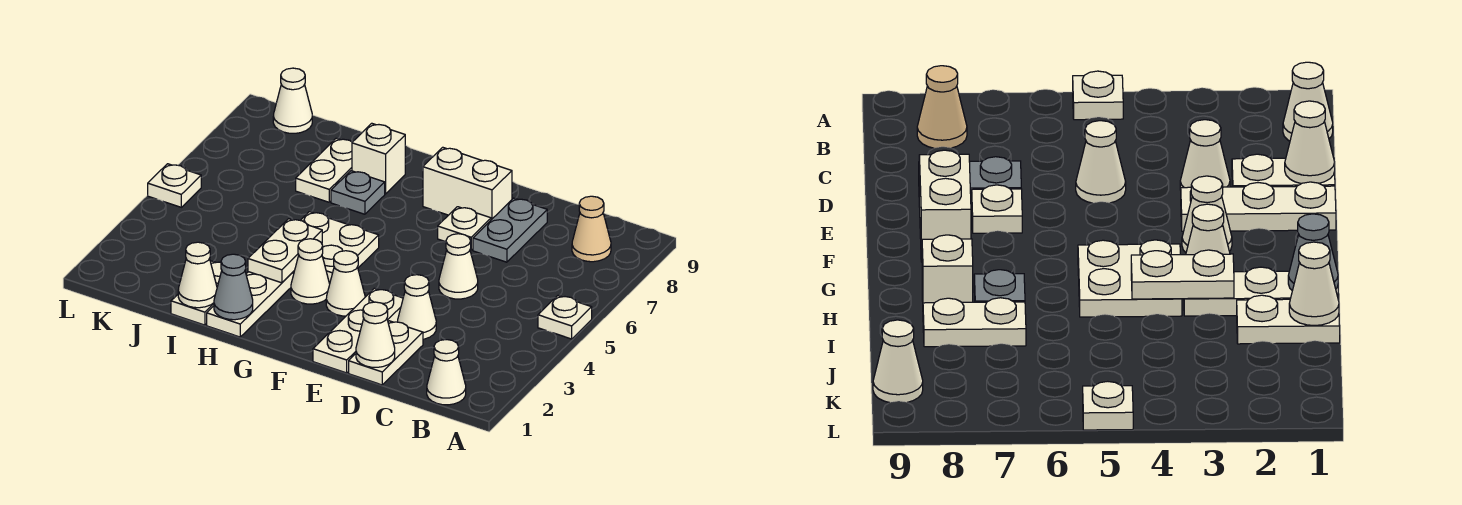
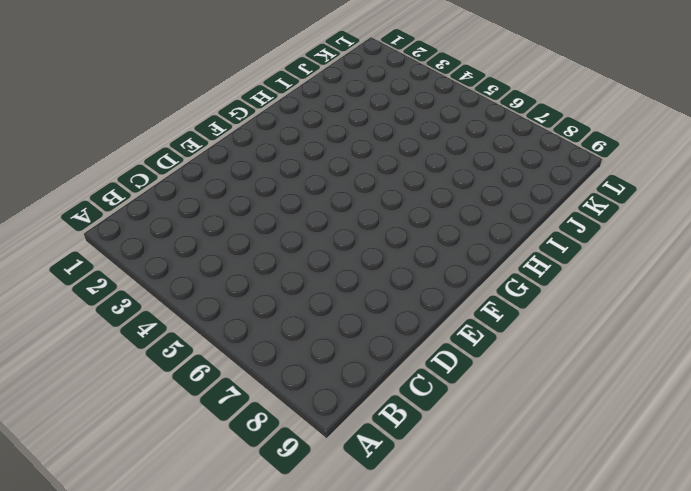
none -> white plate A5 level 1
none -> white cone B1 level 1
none -> tan cone B8 level 1

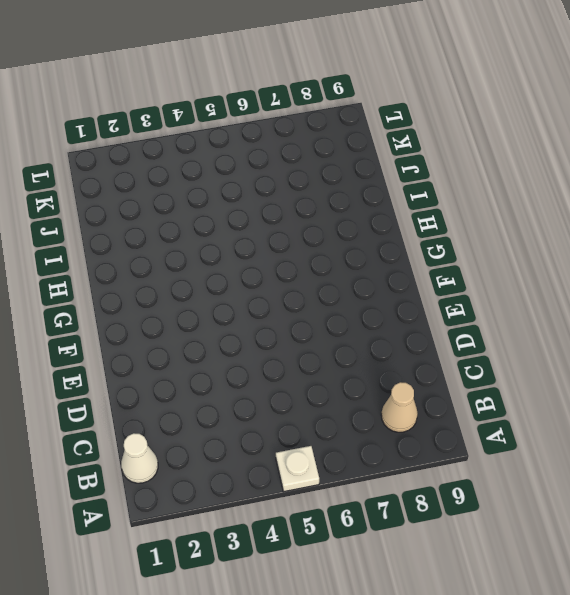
none -> white plate D1:D2 level 1
none -> white cone D3 level 1
none -> white cone D5 level 1

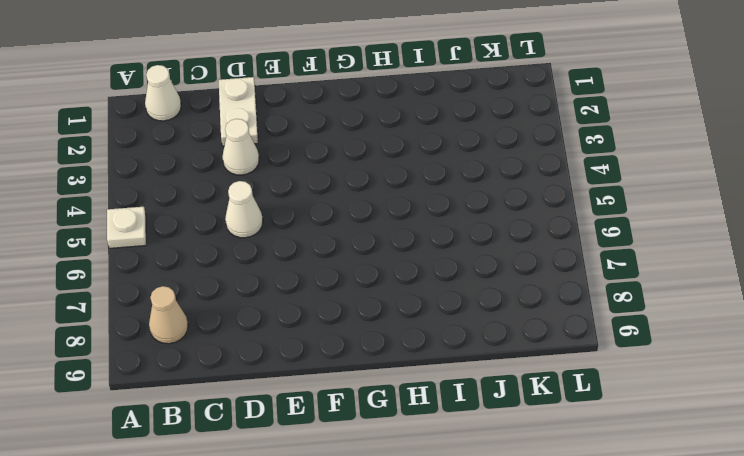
none -> grey plate D7:D8 level 1
none -> white plate E1:E3 level 1
none -> white plate E7 level 1

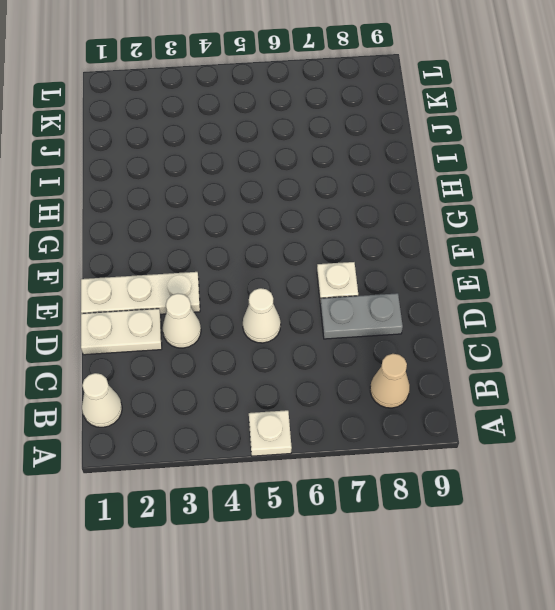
none -> white brick E8:F8 level 1
none -> white cone F3 level 1
none -> white cone G3 level 1

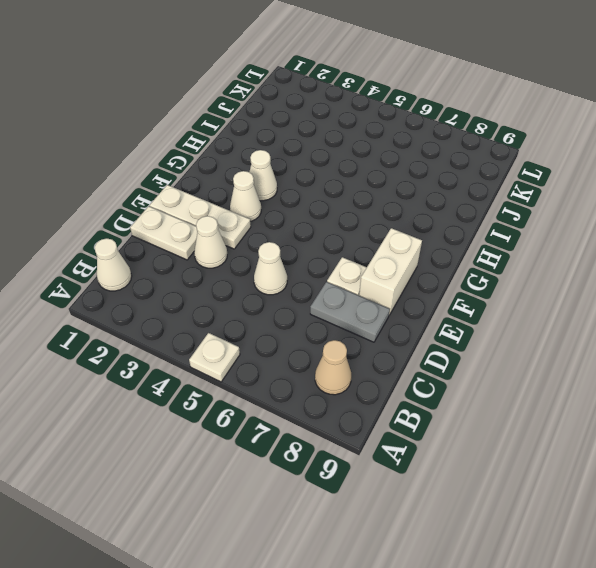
none -> white plate G4:H5 level 1
none -> white plate H1:H3 level 1
none -> grey plate H7 level 1

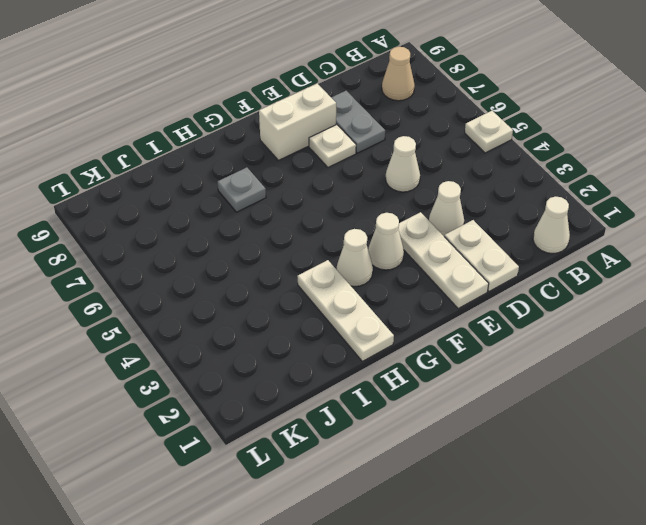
none -> white plate G4:H5 level 1
none -> white brick H8 level 1
none -> white plate I1:I2 level 1

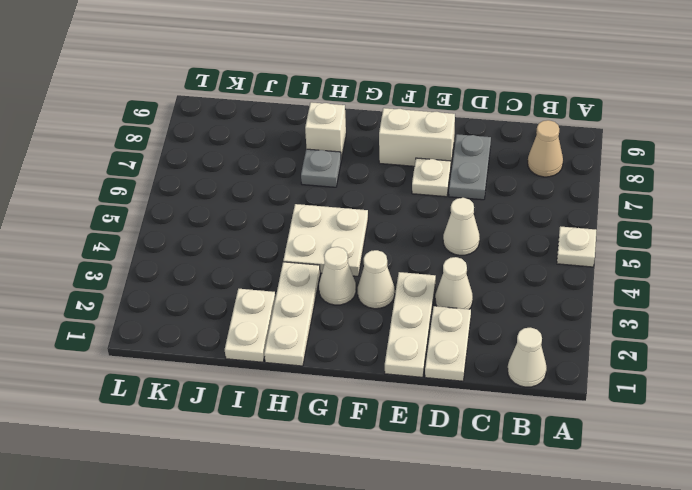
none -> white plate I7:I8 level 1
none -> white cone K9 level 1
none -> white plate L5 level 1

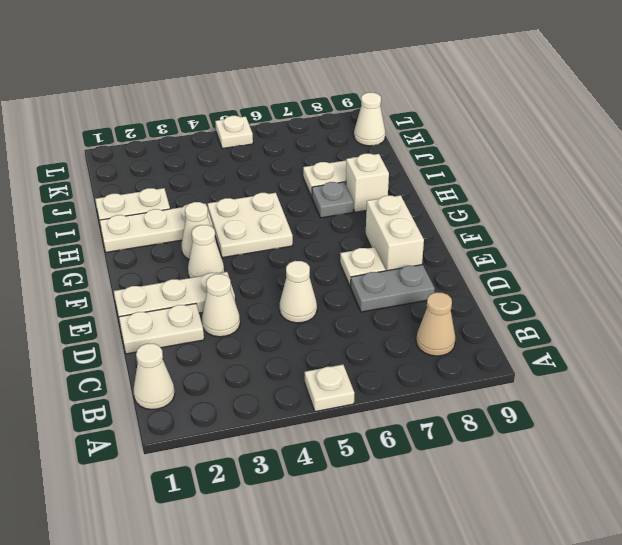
none -> white cone D1 level 2
none -> grey cone H1 level 2
none -> white plate H3:H4 level 2

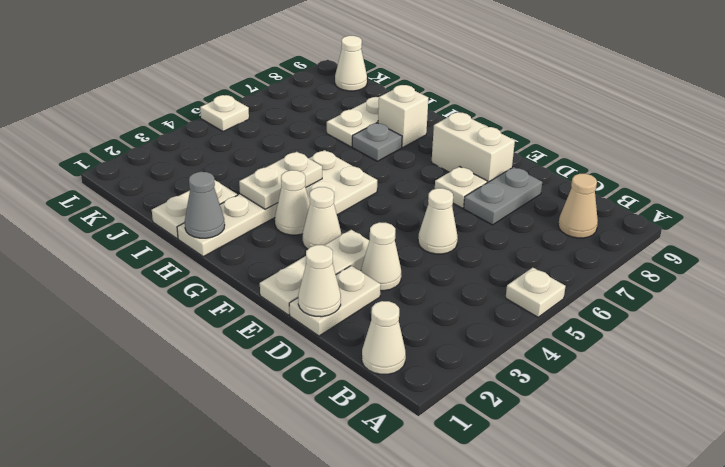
none -> white cone I1 level 2

